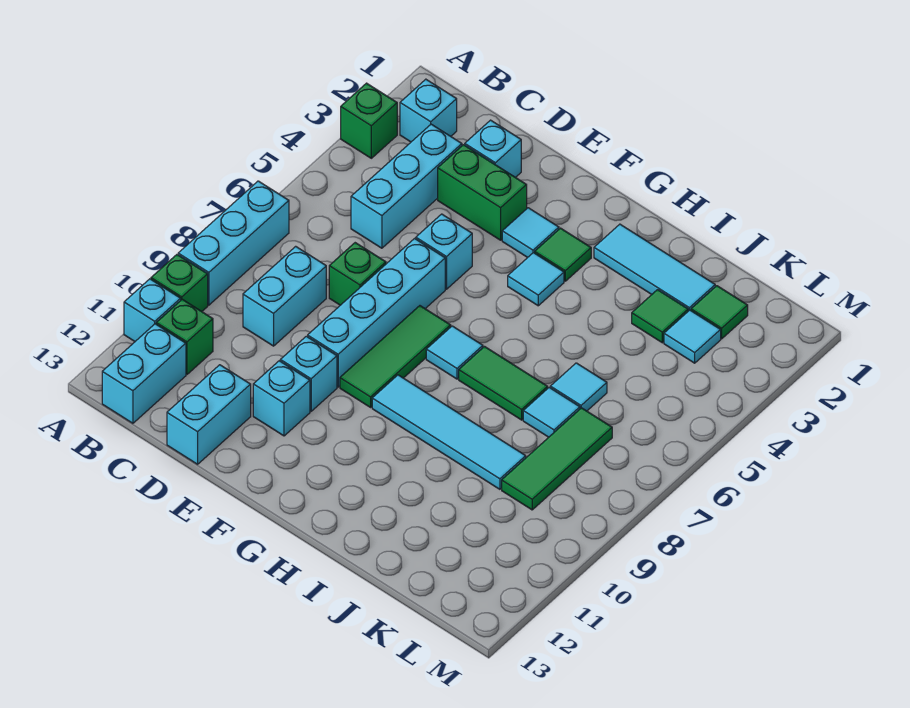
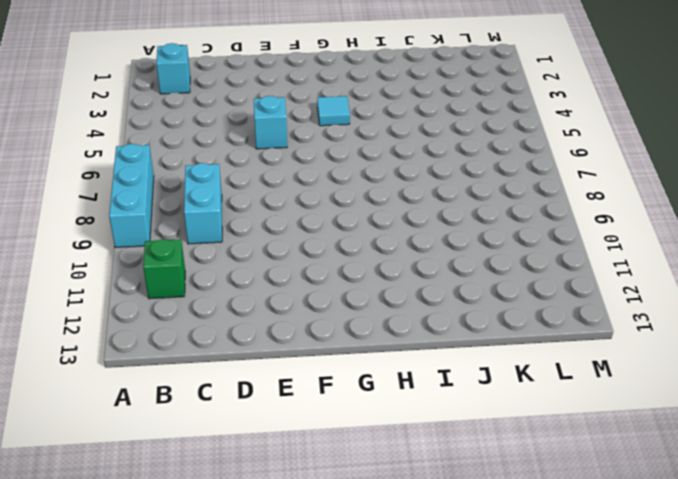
none -> green brick A3 level 1
none -> green brick A10 level 1
none -> cyan brick A11 level 1
none -> cyan brick B12:B13 level 1

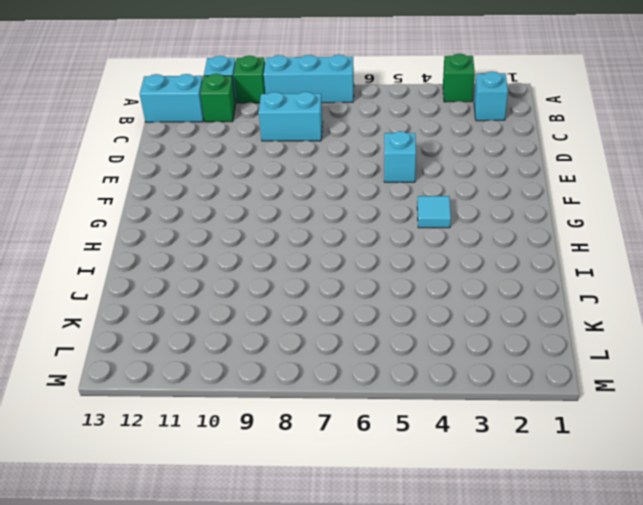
none -> cyan brick C3:C5 level 1
none -> cyan brick D2 level 1
none -> green brick D3:E3 level 1
none -> green brick D7 level 1

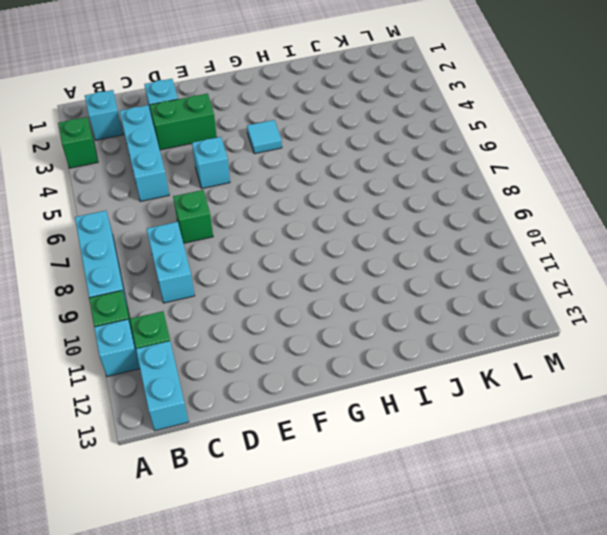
none -> cyan brick D12:D13 level 1
none -> cyan brick E6:E9 level 1
none -> cyan brick E10 level 1
none -> cyan brick E11 level 1

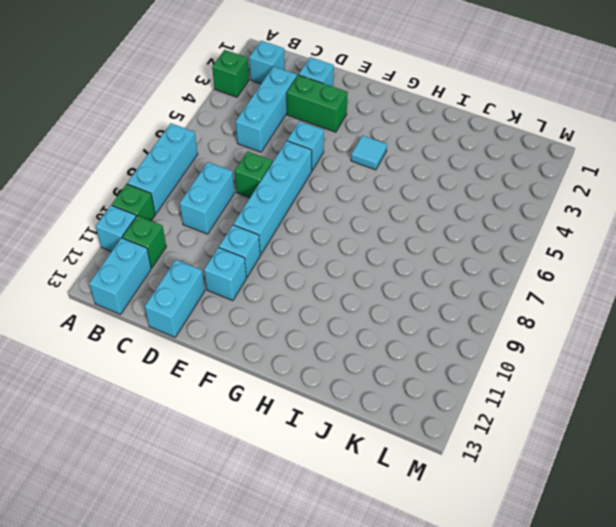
none -> cyan tile F3 level 1
none -> green tile F7:F9 level 1
none -> green tile G3 level 1
none -> cyan tile G7 level 1

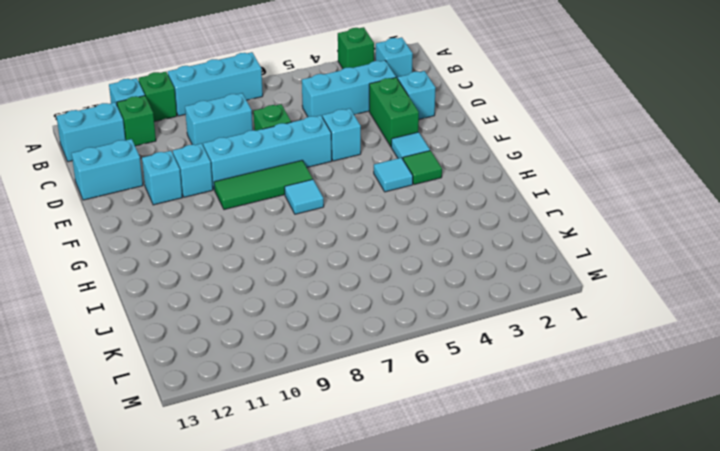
none -> cyan tile G9:J9 level 1
none -> cyan tile H2:J2 level 1
none -> green tile H7:I7 level 1
none -> green tile J3 level 1

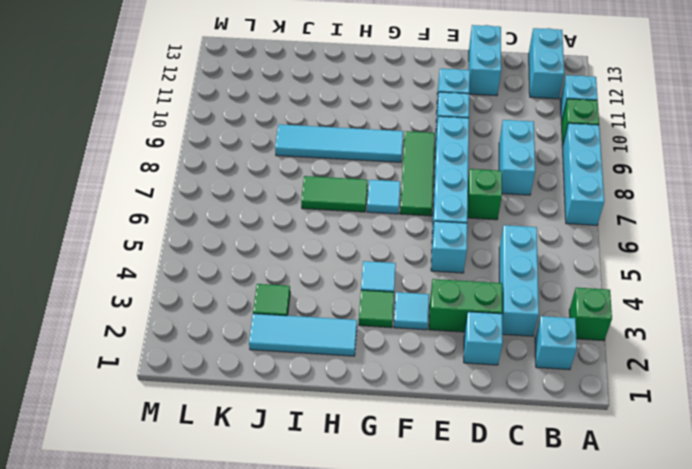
none -> green brick B11 level 1
none -> cyan tile J6 level 1
none -> cyan tile J7 level 1
none -> green tile K2 level 1

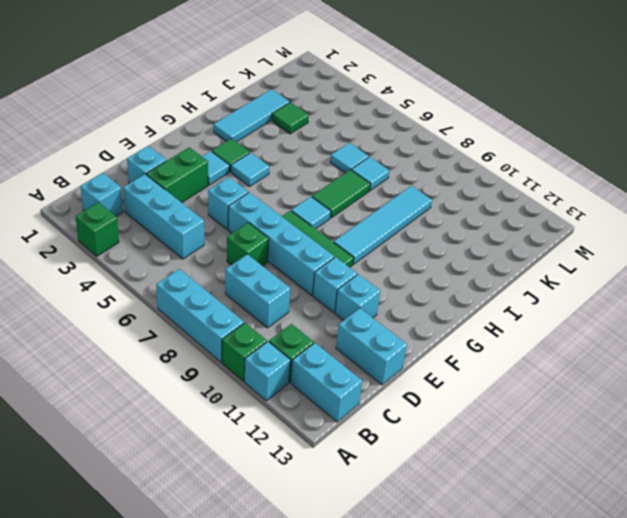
none -> green tile K2 level 1
none -> cyan tile K3 level 1
none -> green tile K7:K9 level 1

